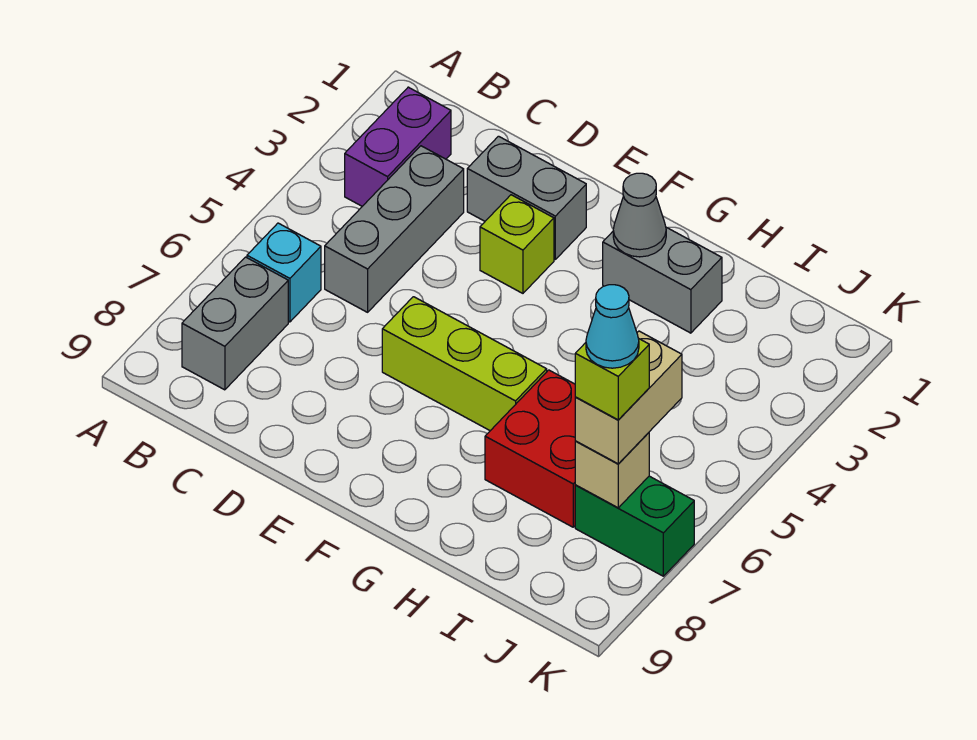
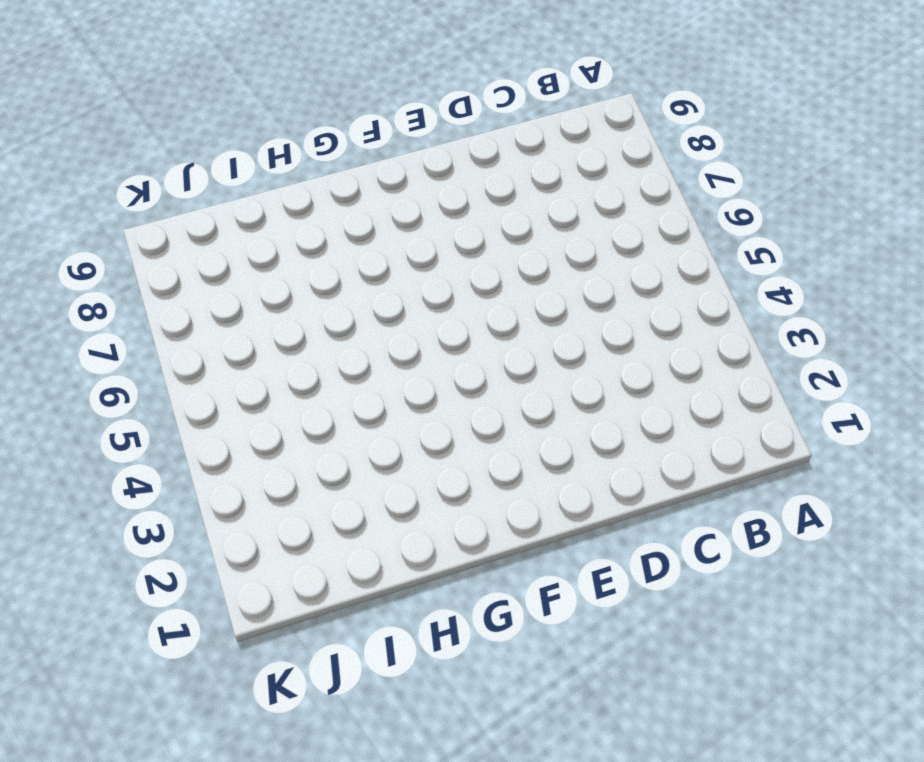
none -> purple brick B2:B3 level 1
none -> cyan brick B6 level 1
none -> grey brick B7:B8 level 1

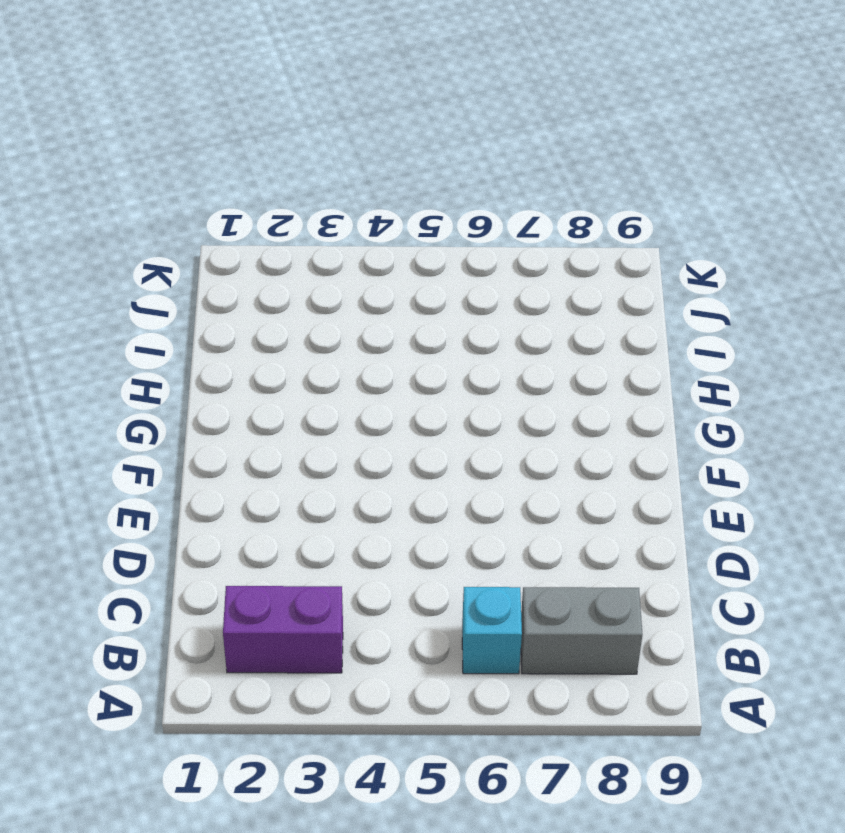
none -> grey brick C3:C5 level 1
none -> grey brick D2:E2 level 1
none -> lime brick E3 level 1

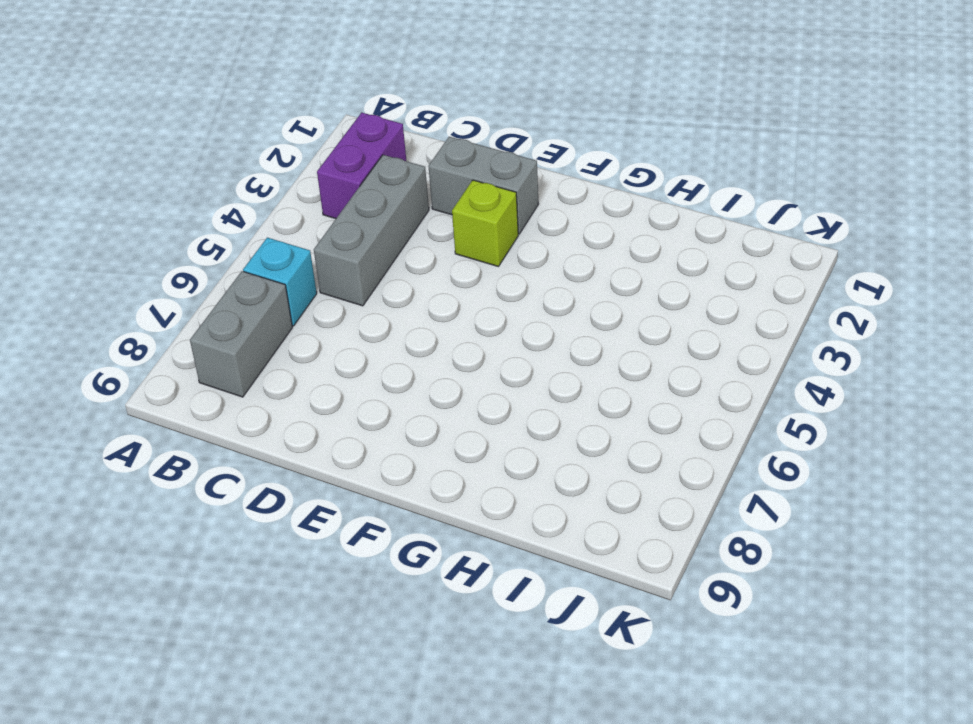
none -> lime brick E6:G6 level 1
none -> grey brick G2:H2 level 1
none -> red brick H6:I7 level 1

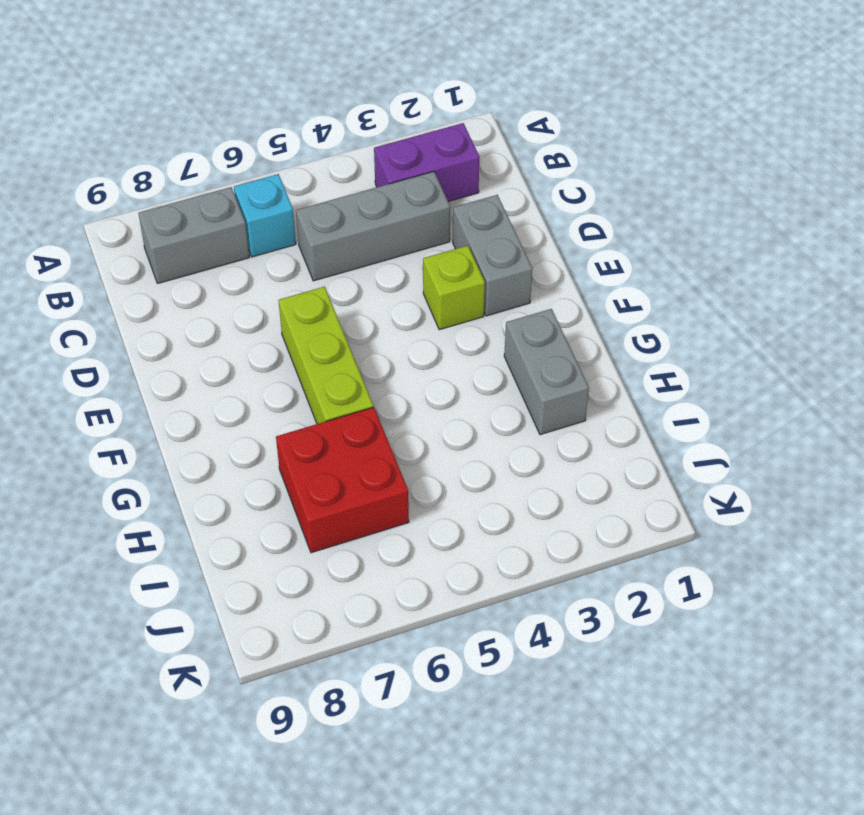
none -> green brick J7:K7 level 1
none -> grey cone G2 level 2
none -> tan brick J7 level 2

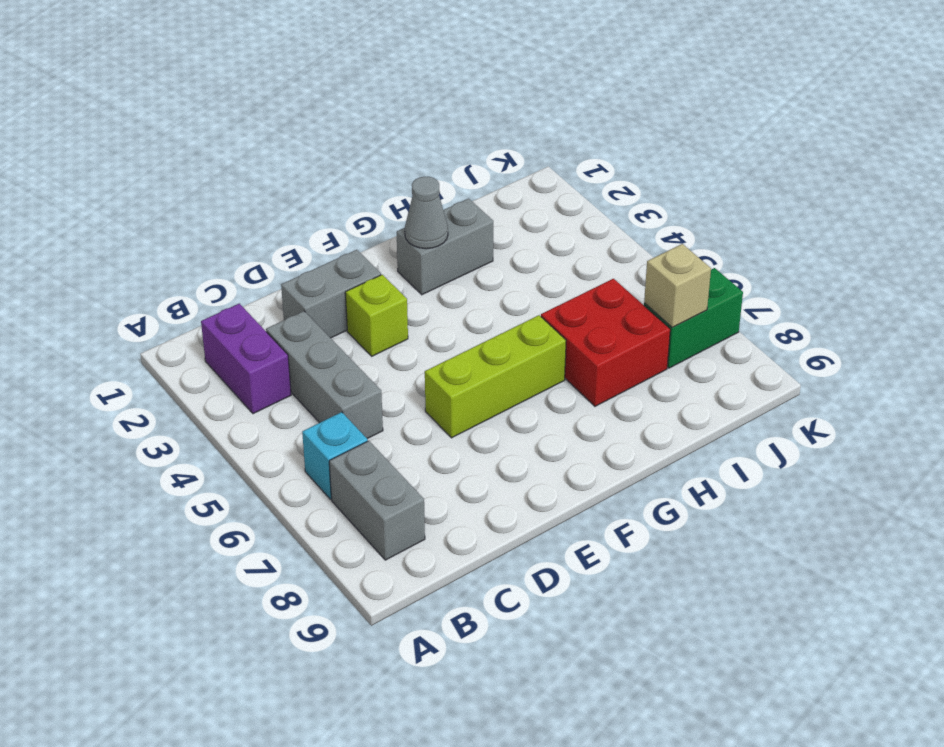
none -> tan brick J6:J7 level 3
none -> lime brick J7 level 4
none -> cyan cone J7 level 5

